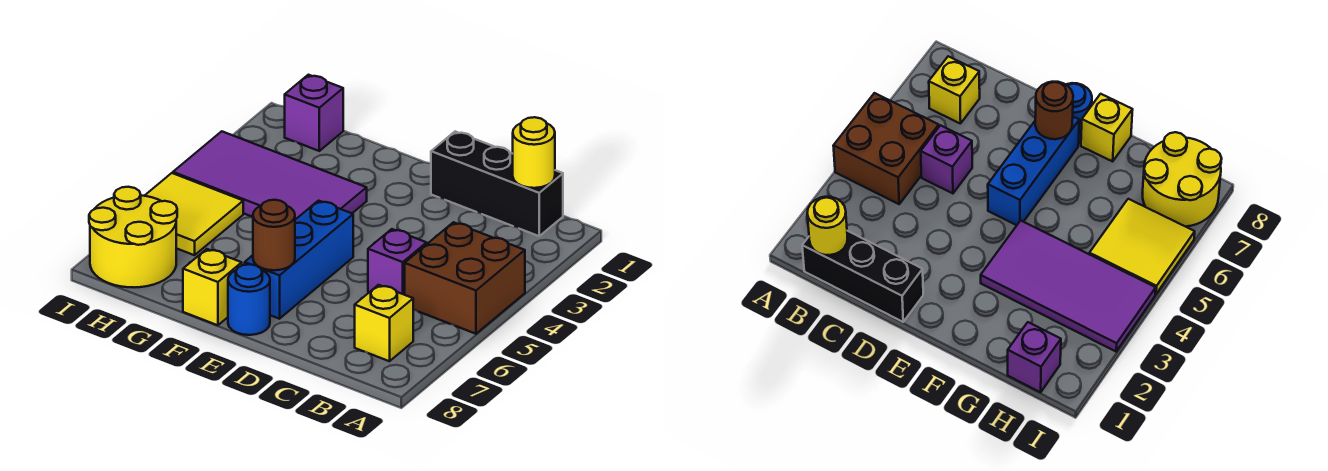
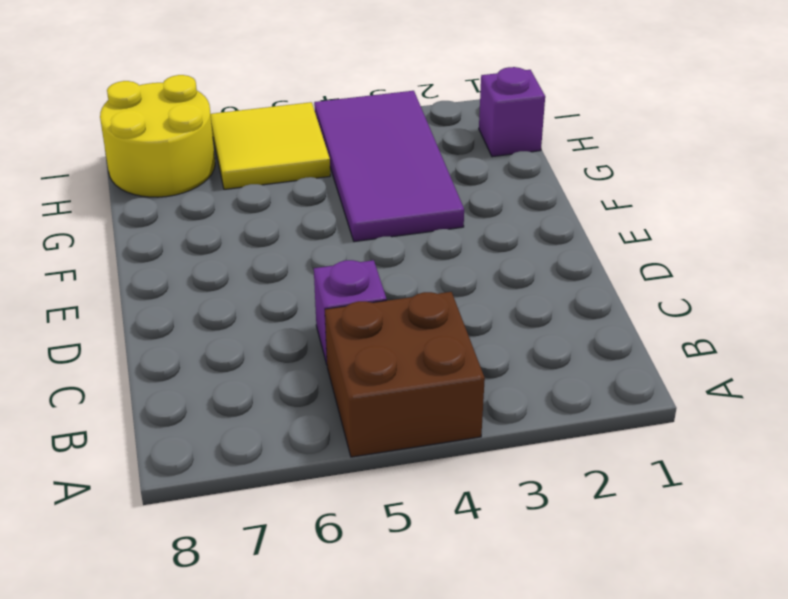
none -> black brick B1:D1 level 1
none -> yellow brick B7 level 1
none -> blue brick E5:E7 level 1

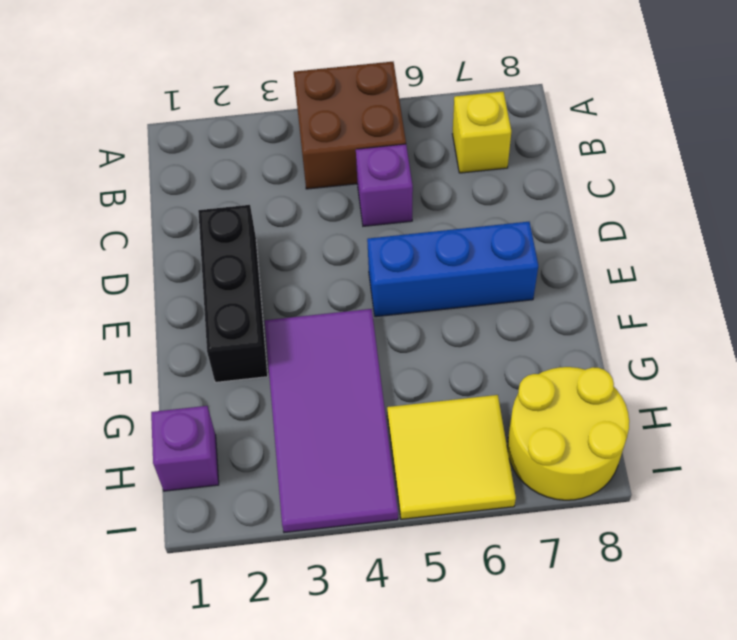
black brick D2:F2 level 1 -> black brick B1:D1 level 1
none -> blue round brick E8 level 1
none -> yellow brick F8 level 1
none -> yellow round brick B1 level 2

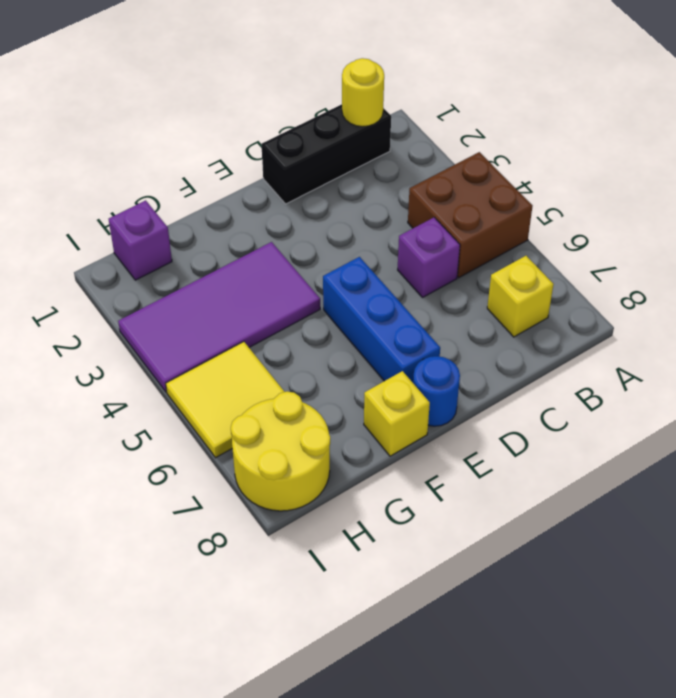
none -> brown round brick E7 level 2

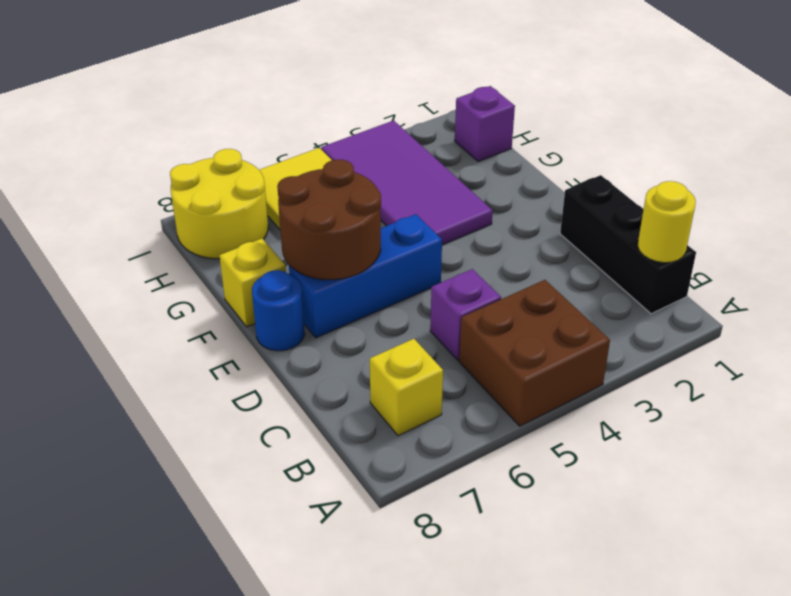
brown round brick E6:F7 level 2 -> brown round brick E7 level 2

